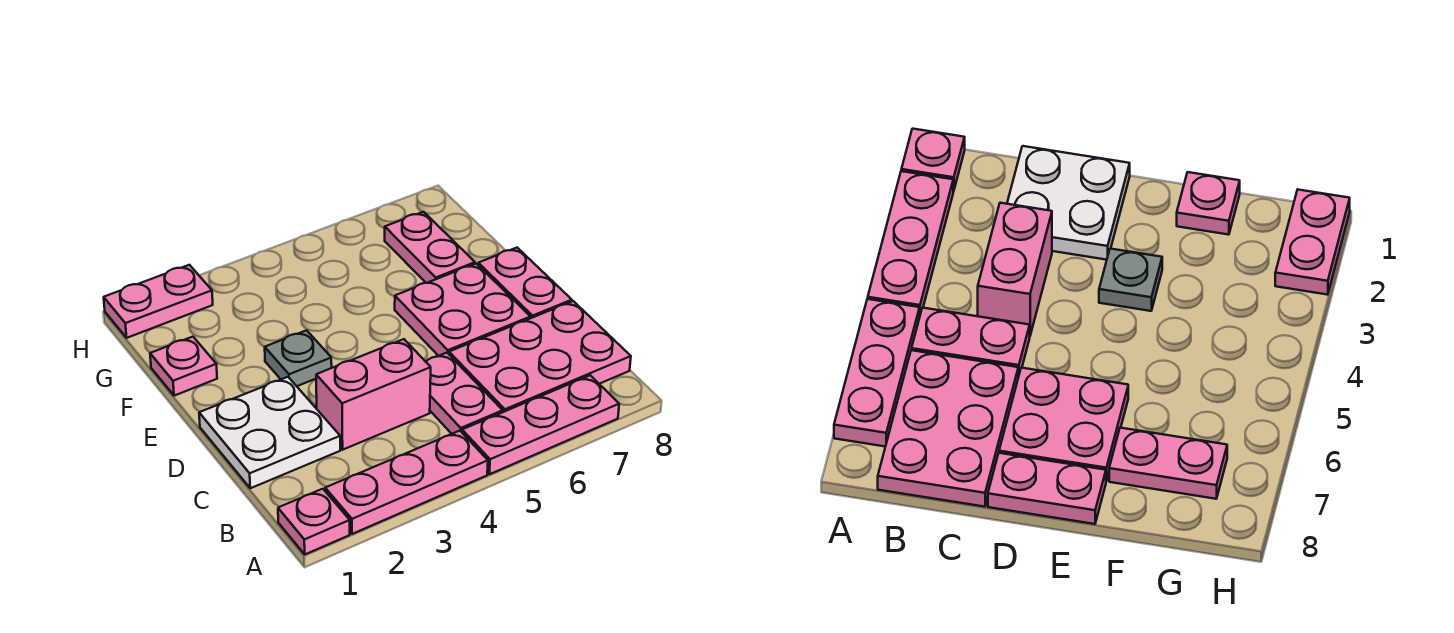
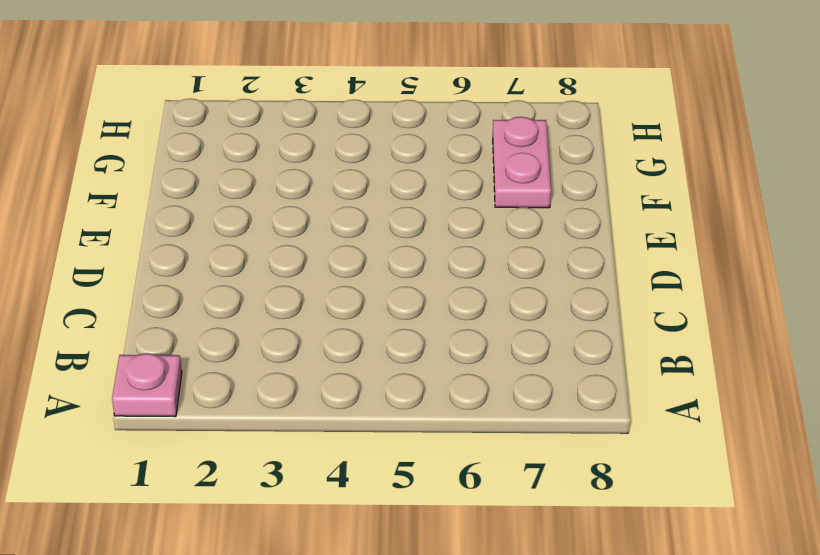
none -> pink plate A2:A4 level 1
none -> pink plate A5:A7 level 1
none -> pink plate B5:C5 level 1

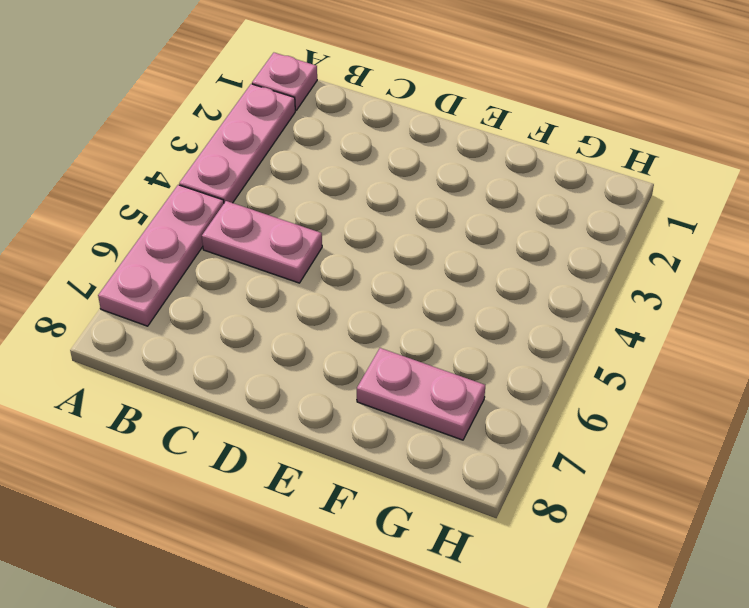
none -> pink plate B6:C8 level 1
none -> white plate C1:D2 level 1
none -> pink brick C3:C4 level 1

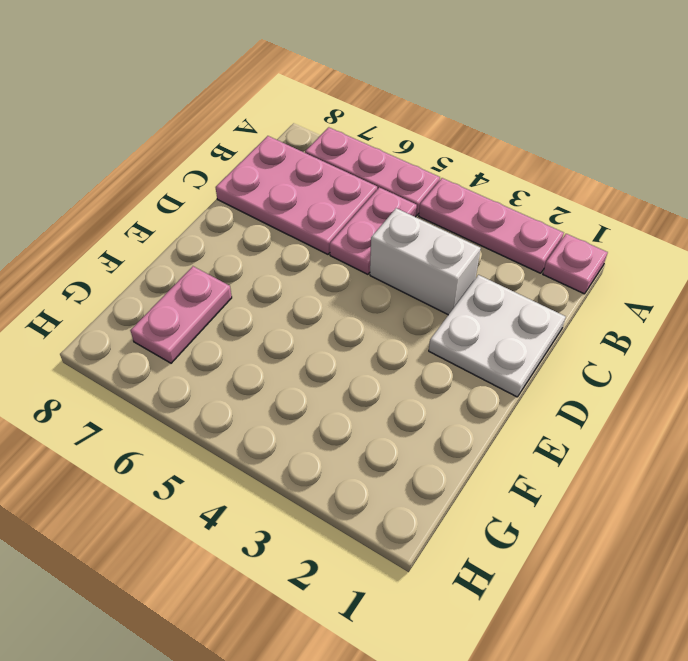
white brick C3:C4 level 1 -> pink brick C3:C4 level 1
none -> pink plate D6:E7 level 1
none -> pink plate D8:E8 level 1
none -> grey plate E3 level 1

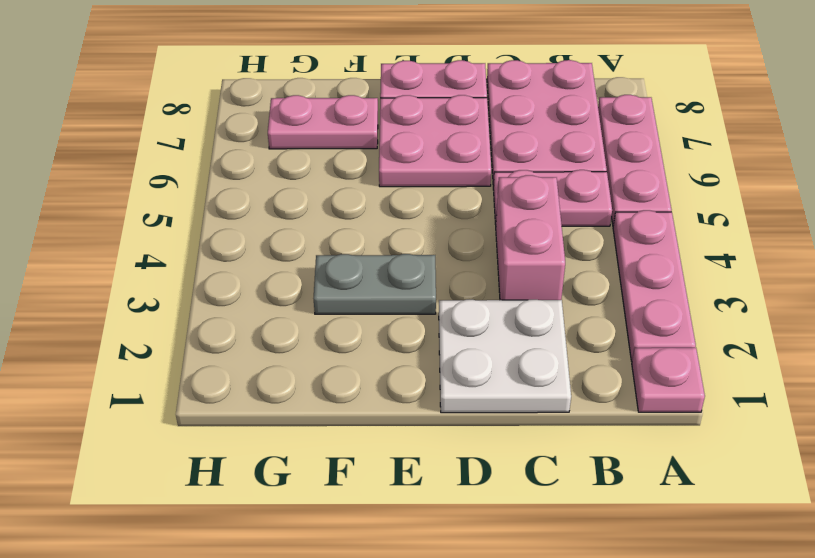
grey plate E3:F3 level 1 -> grey plate E3 level 1
none -> pink plate F1 level 1
none -> pink plate H1:H2 level 1

